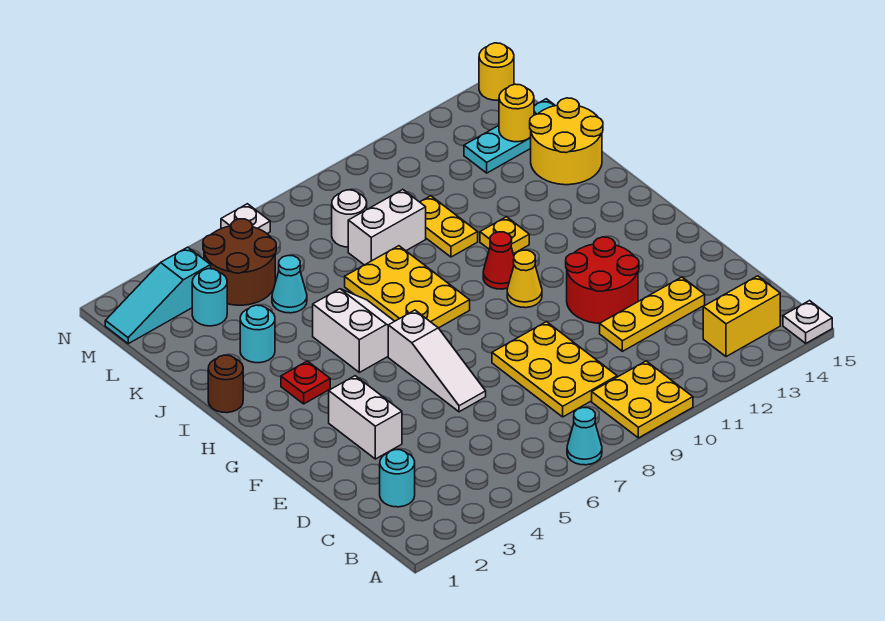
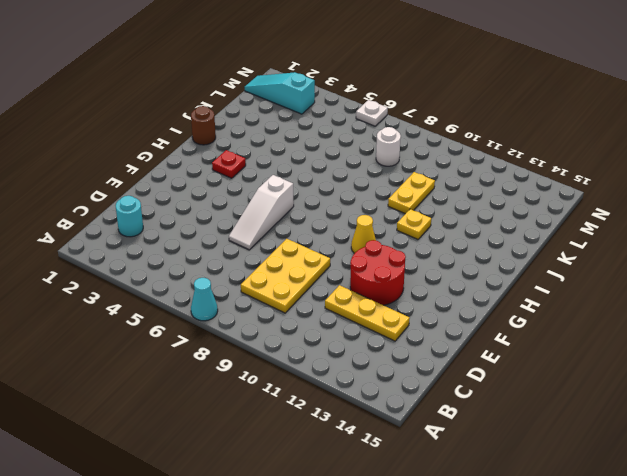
none -> yellow plate A9:B10 level 1
none -> white plate A15 level 1
none -> yellow brick B13:B14 level 1
none -> white brick E3:F3 level 1

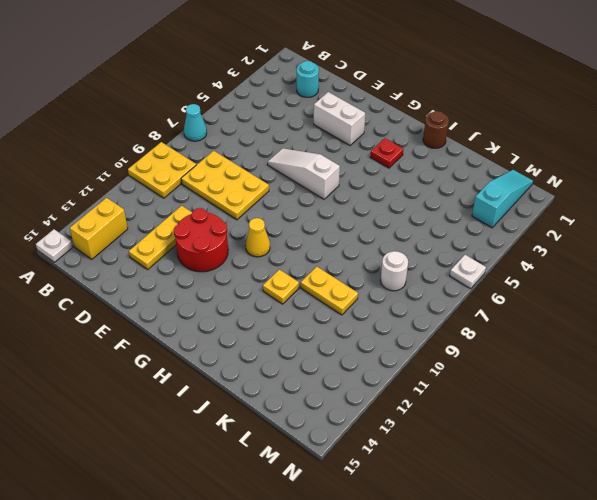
none -> white slope H5:I6 level 1 top 5
none -> yellow plate H7:J8 level 1
none -> red cone H10 level 1
none -> cyan round brick J3 level 1

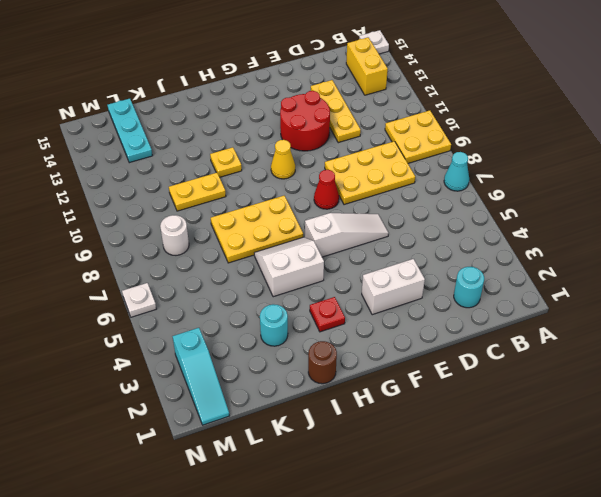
red cone F8 level 1 -> red cone H10 level 1
none -> yellow round brick J14:K15 level 1
none -> cyan cone K5 level 1
none -> white brick K8:K9 level 1
none -> cyan round brick L3 level 1

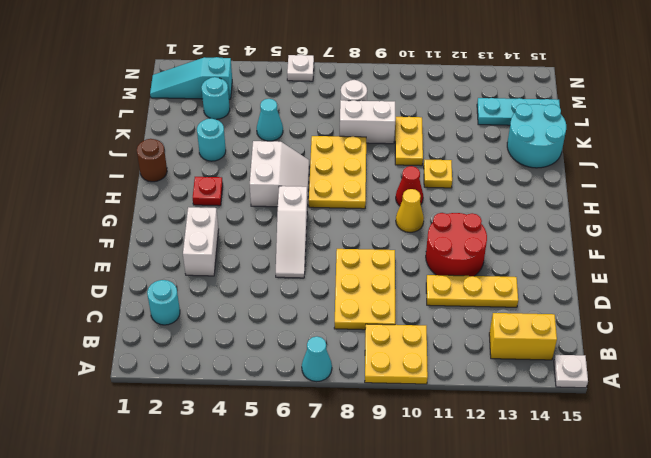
cyan round brick J14:K15 level 1 -> yellow round brick J14:K15 level 1
none -> brown round brick L4:M5 level 1
none -> yellow round brick N15 level 1
none -> yellow round brick L14 level 2

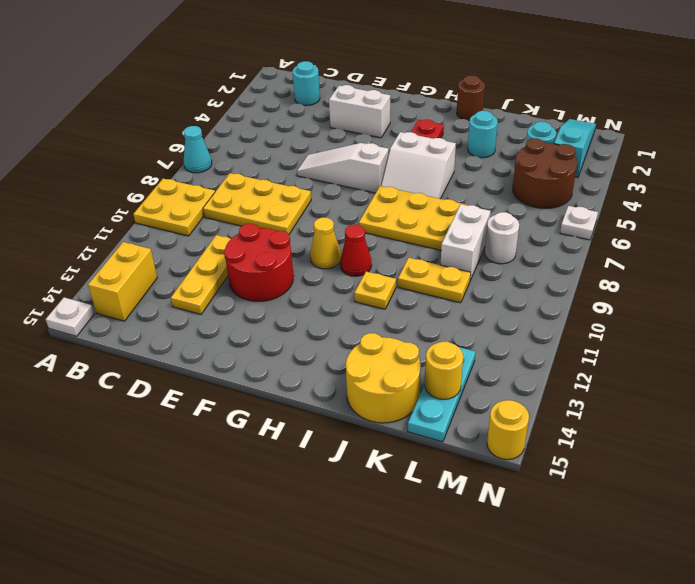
none -> cyan cone K5 level 1

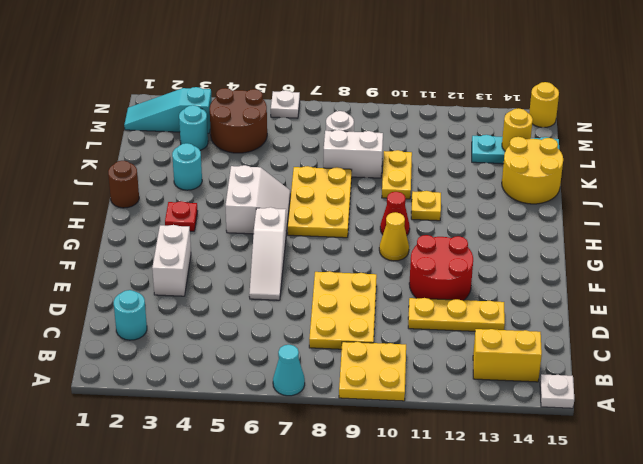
none -> cyan cone K5 level 1

